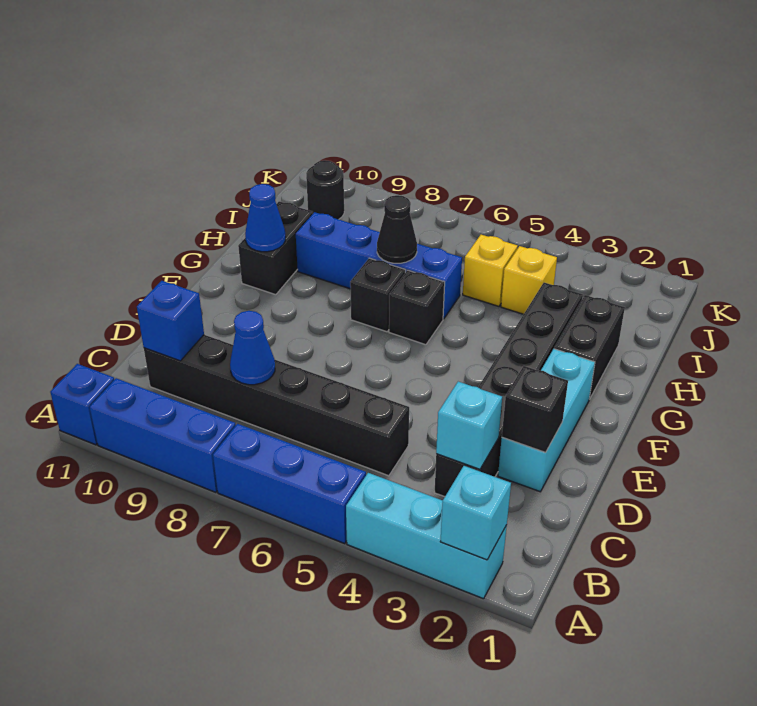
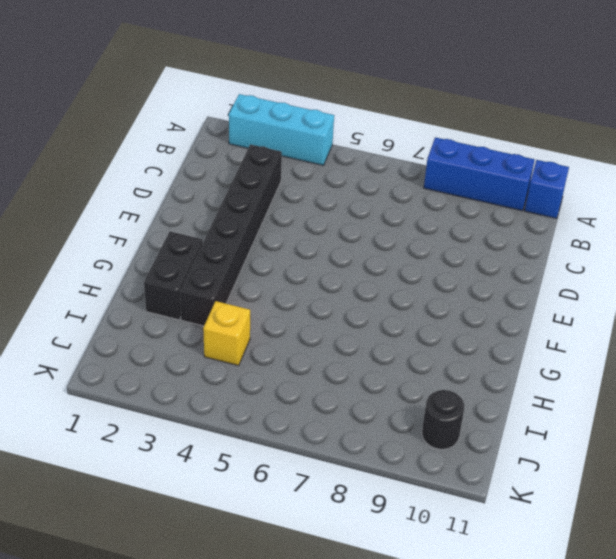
none -> blue brick A5:A7 level 1
none -> black brick C5:C10 level 1
none -> cyan brick D2:F2 level 1

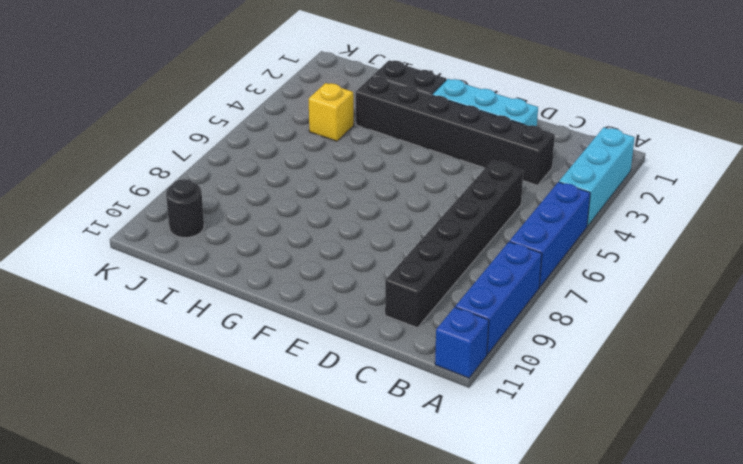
none -> black brick G6 level 1
none -> black brick G7 level 1
none -> black brick G10:H10 level 1

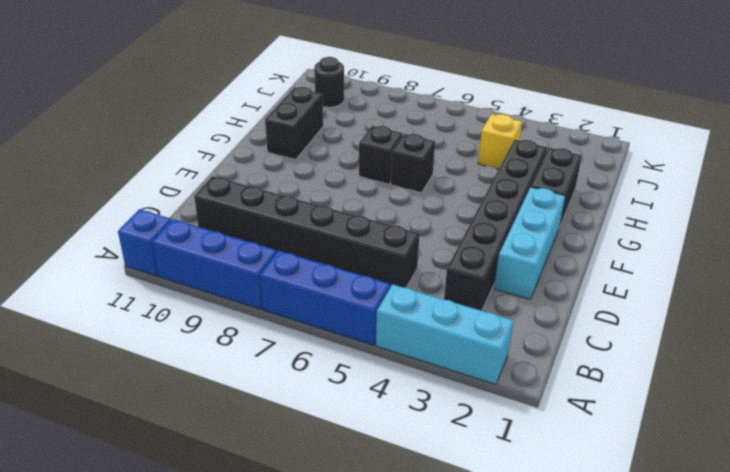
none -> blue brick H6:H9 level 1
none -> yellow brick I5 level 1
none -> cyan brick A2 level 2

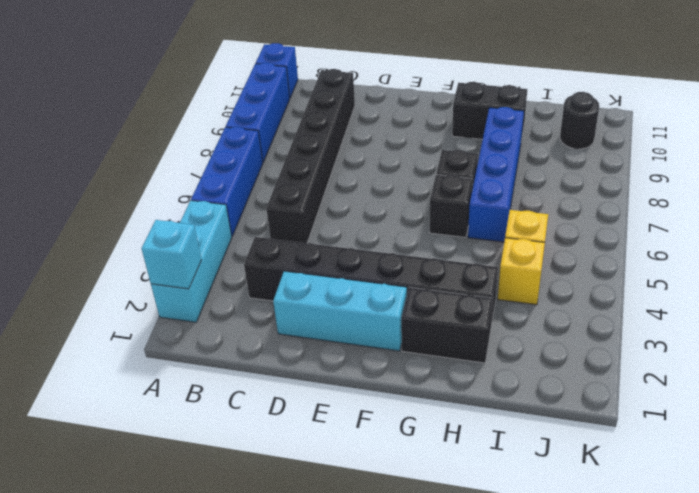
none -> cyan brick C3 level 2
none -> blue cone C8 level 2
none -> blue brick C10 level 2

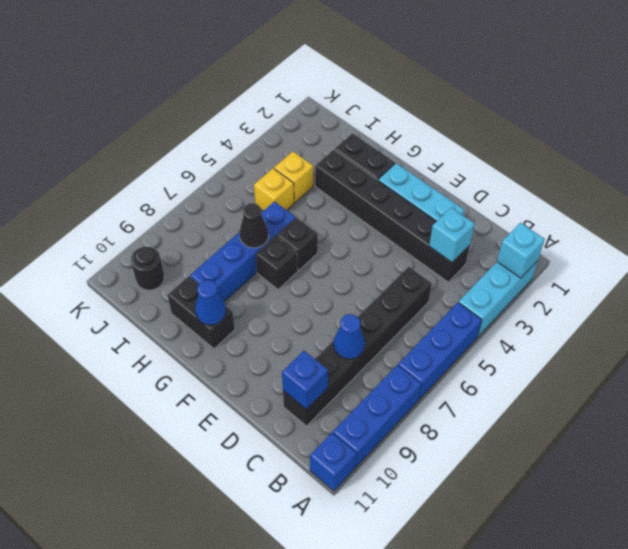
none -> black brick D2 level 2

